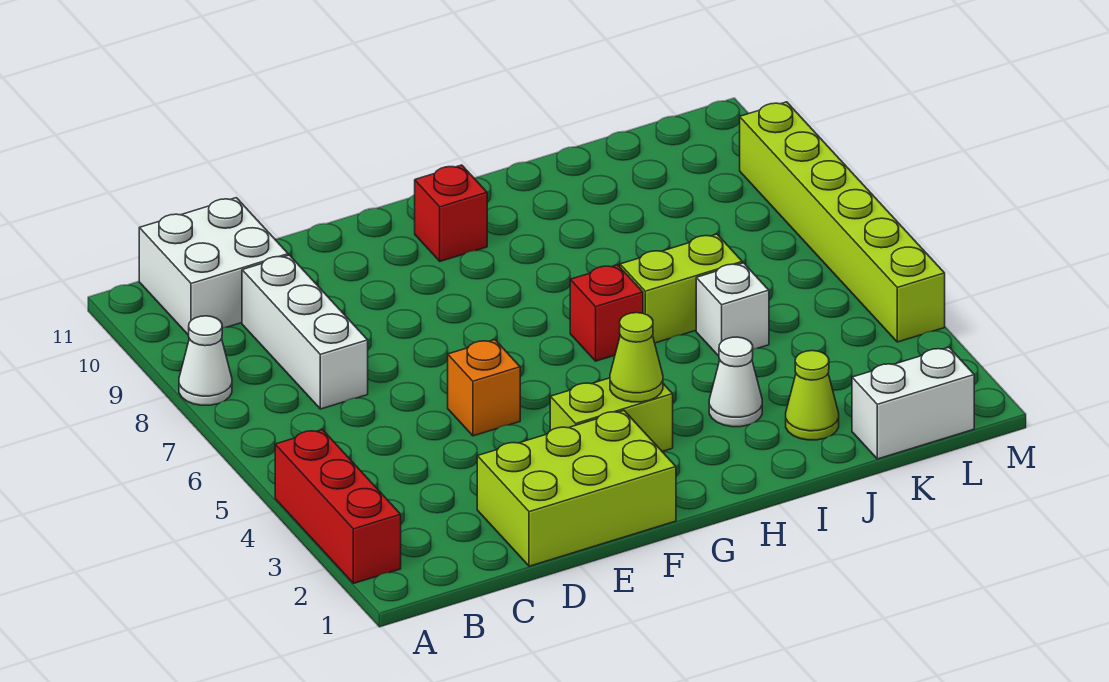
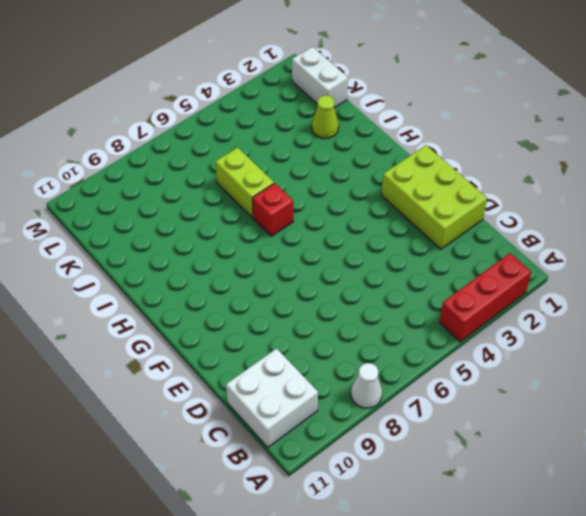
none -> white brick C7:C9 level 1
none -> orange brick E5 level 1
none -> lime brick F3:G3 level 1

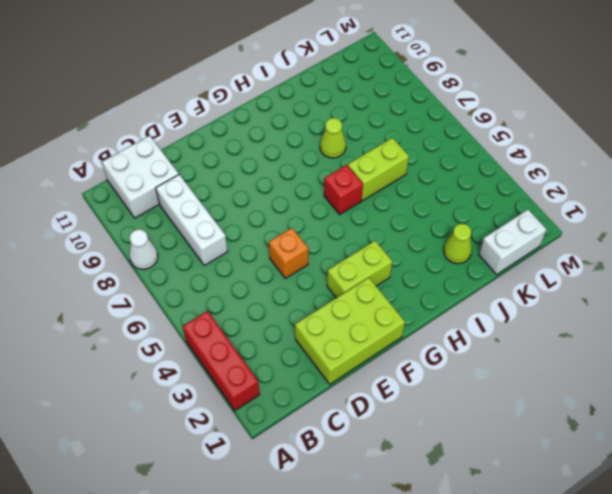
lime cone I8 level 1 -> lime cone G3 level 2
none -> red brick G10 level 1
none -> white cone I3 level 1
none -> white brick J5 level 1

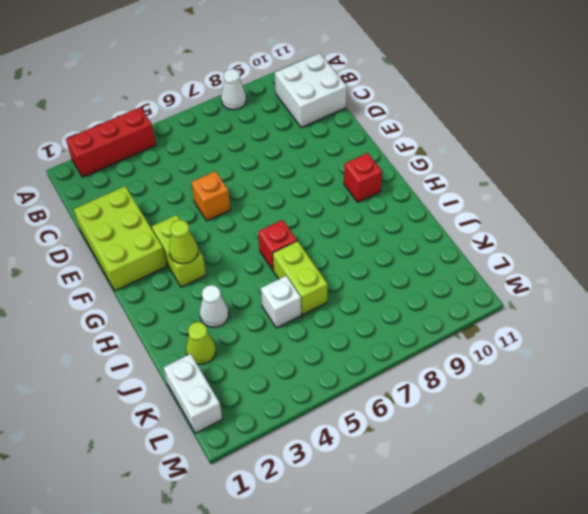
none -> white brick C7:C9 level 1
none -> lime brick M4:M9 level 1

